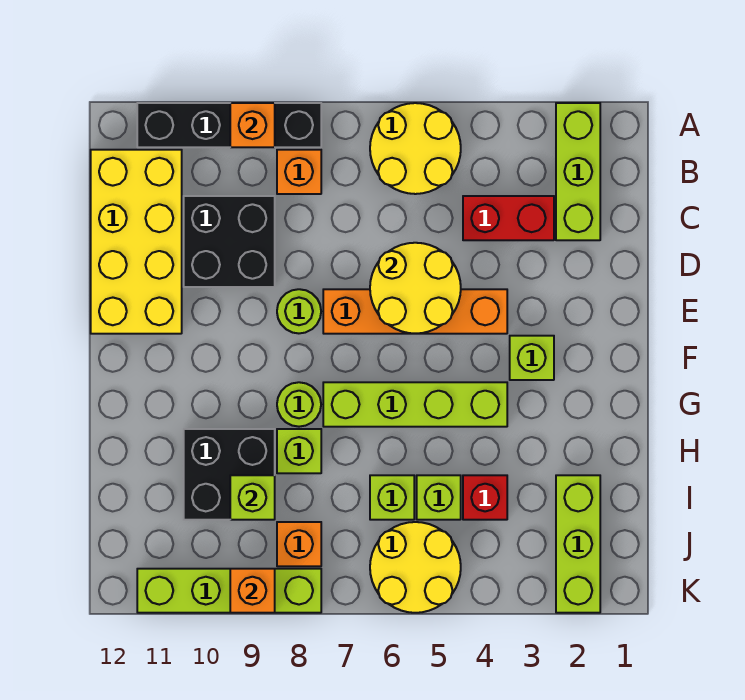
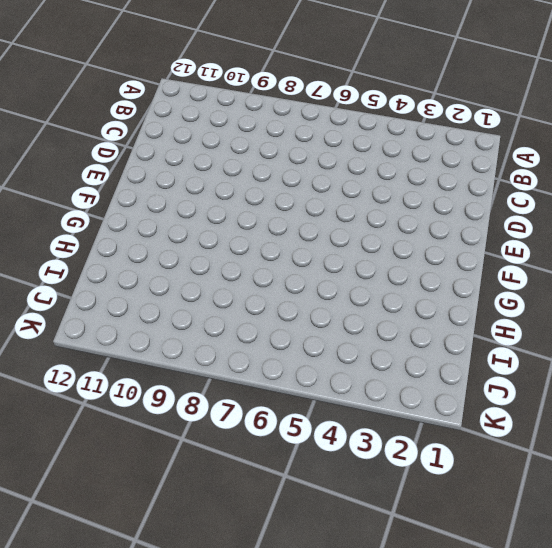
none -> lime brick A2:C2 level 1
none -> yellow round brick A5:B6 level 1
none -> black brick A8:A11 level 1

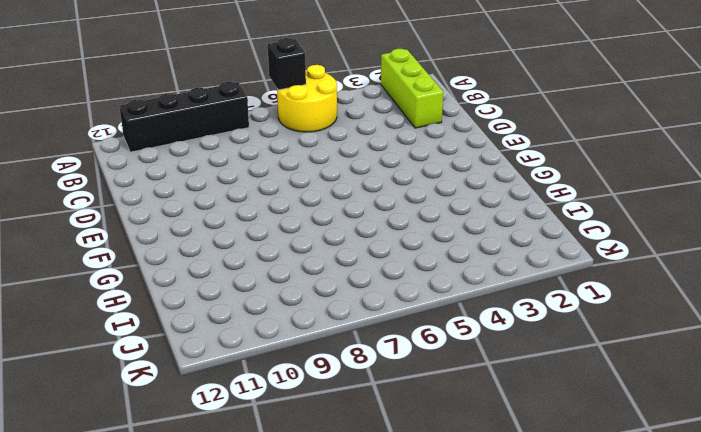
black brick A6 level 2 -> none
none -> orange brick B8 level 1
none -> yellow brick B11:E12 level 1
none -> red brick C3:C4 level 1

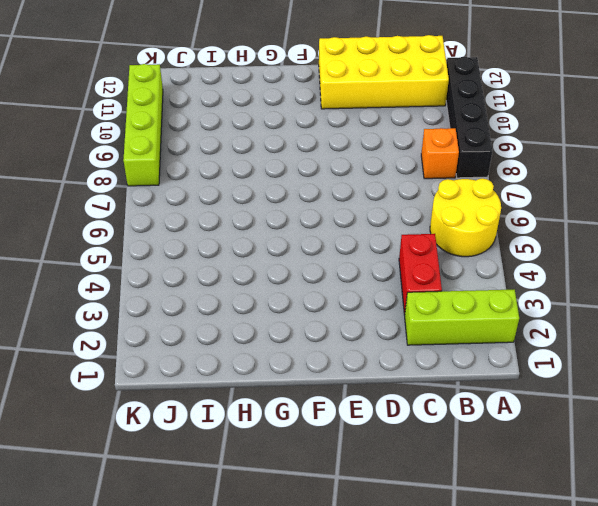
none -> black brick C9:D10 level 1
none -> orange brick E4:E7 level 1
none -> lime round brick E8 level 1

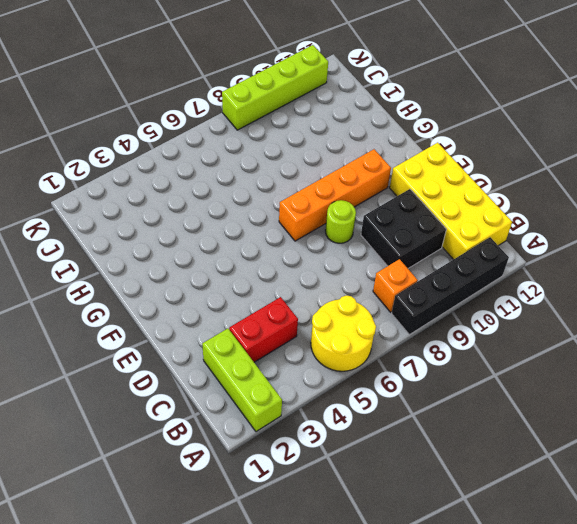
orange brick F7:F10 level 1 -> orange brick E4:E7 level 1
none -> lime brick F3 level 1
none -> lime brick G4:G7 level 1
none -> lime round brick G8 level 1

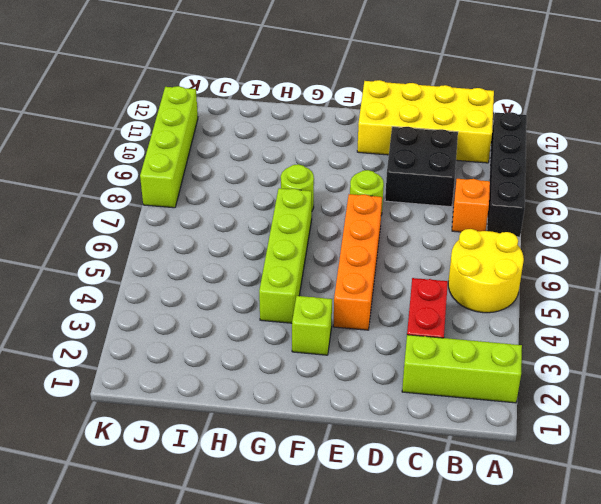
none -> lime brick H8 level 1
none -> black brick H9:I10 level 1
none -> lime brick I2:K2 level 1

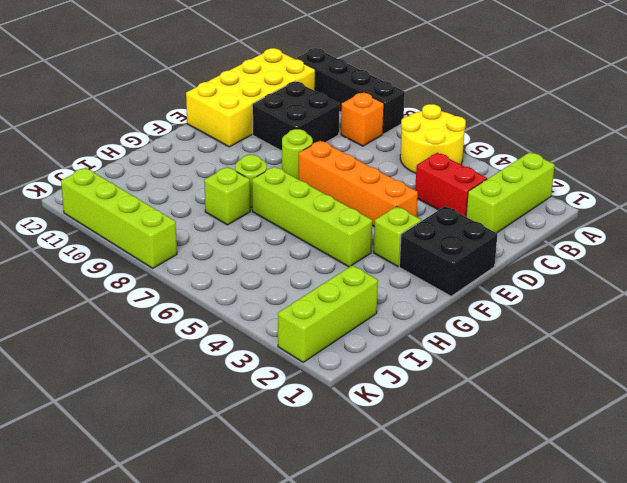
black brick E1:F2 level 1 -> black brick H9:I10 level 1
none -> red brick I4 level 1
none -> lime brick I5 level 1
none -> lime brick I6 level 1

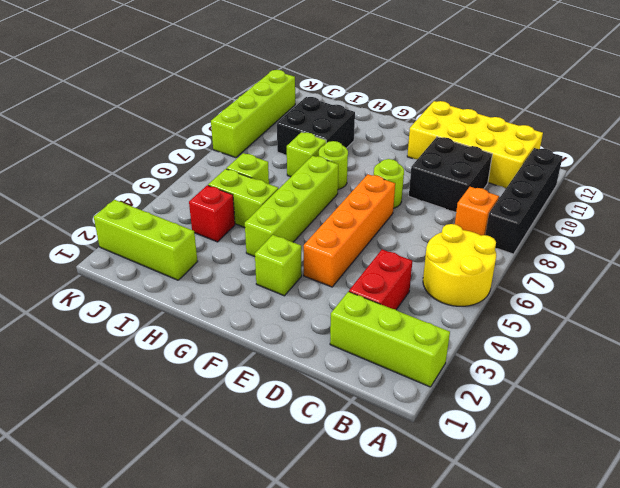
lime brick H5:I5 level 1 -> lime brick I5 level 1
none -> yellow round brick J5:K6 level 1
none -> orange brick J8 level 1
none -> orange brick A9 level 2

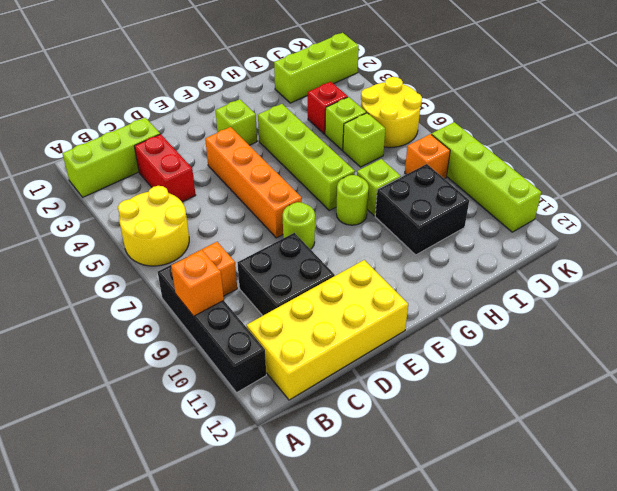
none -> yellow round brick D5:E6 level 2
none -> lime brick I9 level 2
none -> orange brick K9 level 2

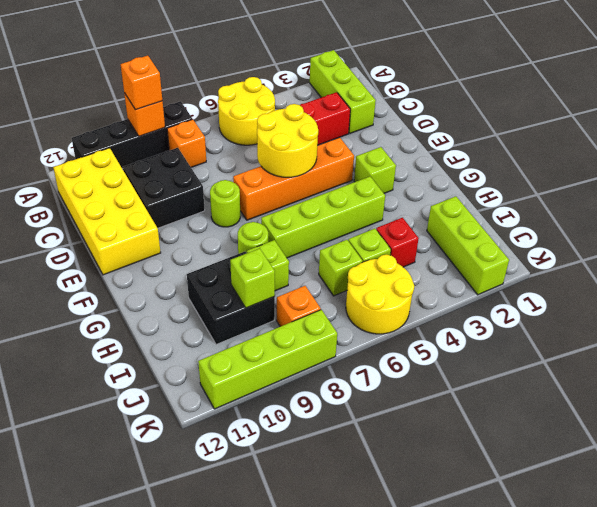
orange brick A9 level 3 -> orange brick K9 level 2

